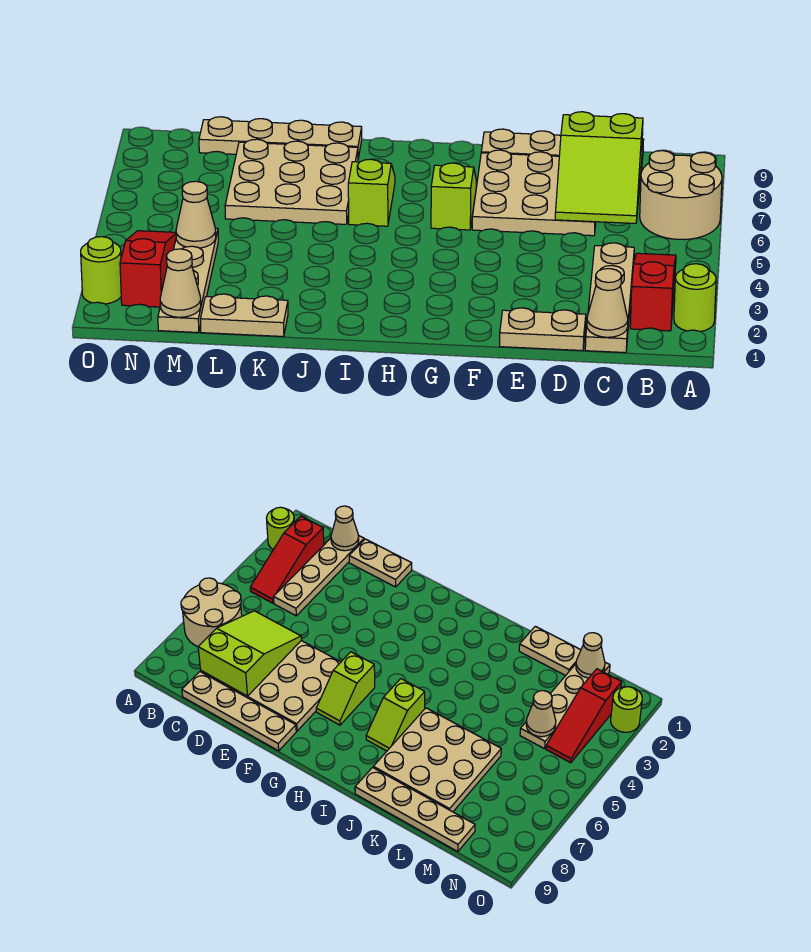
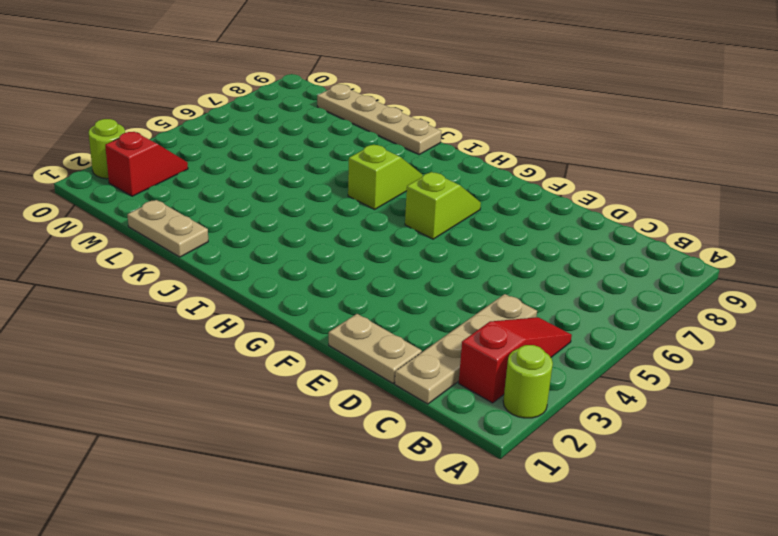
red slope N2:N3 level 1 top 2 -> red slope N2:N4 level 1 top 2
none -> tan round brick A6:B7 level 1
none -> tan plate C9:F9 level 1
none -> tan plate D6:F8 level 1

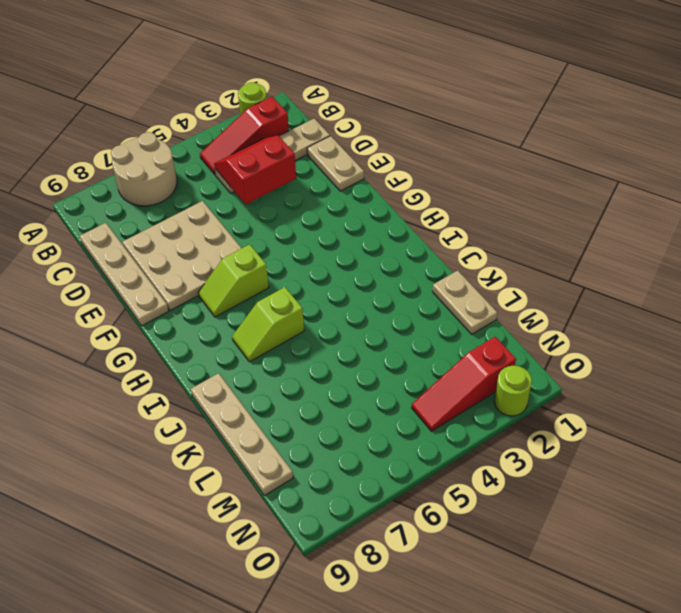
red slope C3:D4 level 2 top D -> none
none -> tan plate J6:L8 level 1
none -> tan plate M1:M4 level 1
none -> tan cone C1 level 2

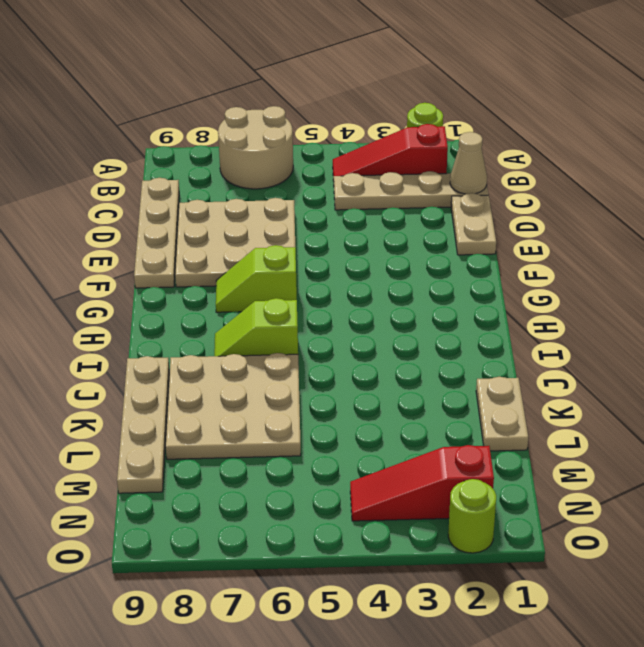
none -> tan plate M1:M4 level 1
none -> lime slope C6:D8 level 2 top 8
none -> tan cone M1 level 2

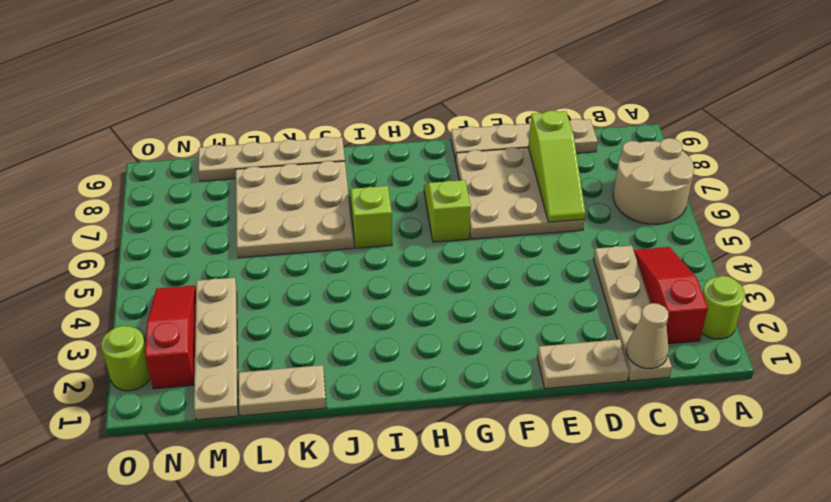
lime slope D6:D8 level 2 top 8 -> lime slope C6:D8 level 2 top 8
none -> tan cone M1 level 2
none -> tan cone M4 level 2

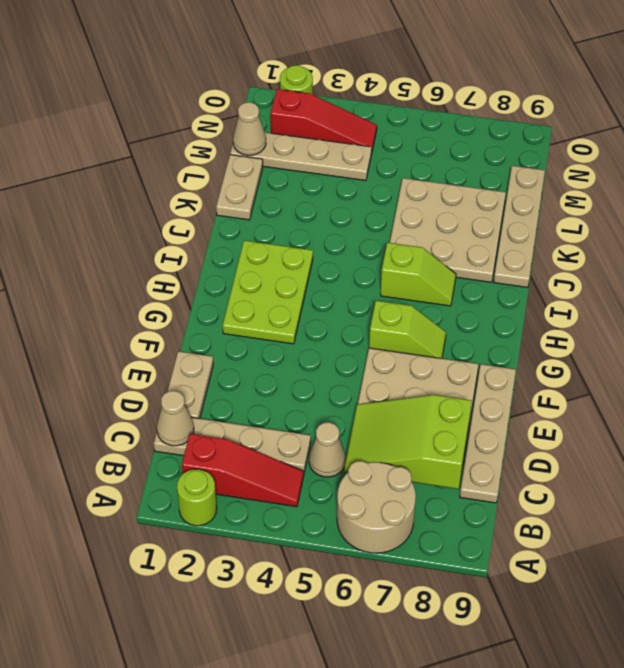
tan cone C5 level 1 -> tan cone M4 level 2
lime plate G2:I3 level 1 -> none

